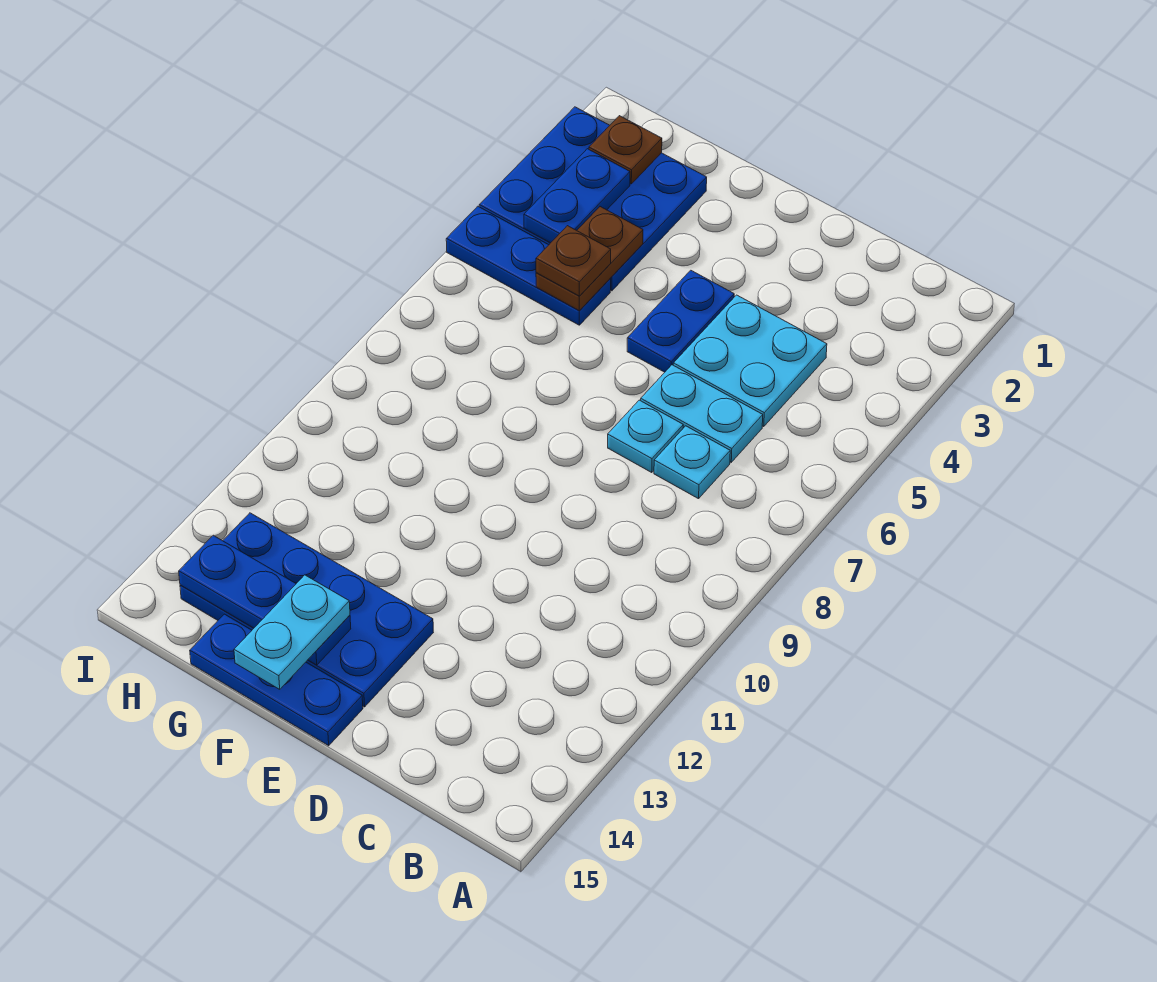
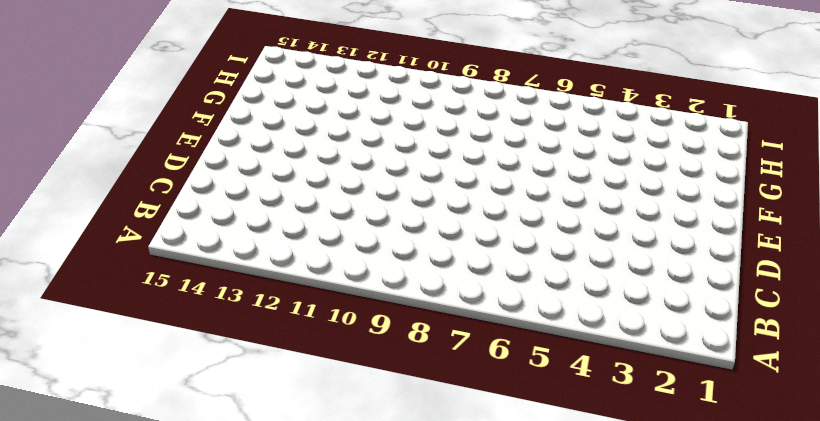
none -> cyan plate C4:D5 level 1
none -> cyan plate C6:D6 level 1
none -> cyan plate C7 level 1

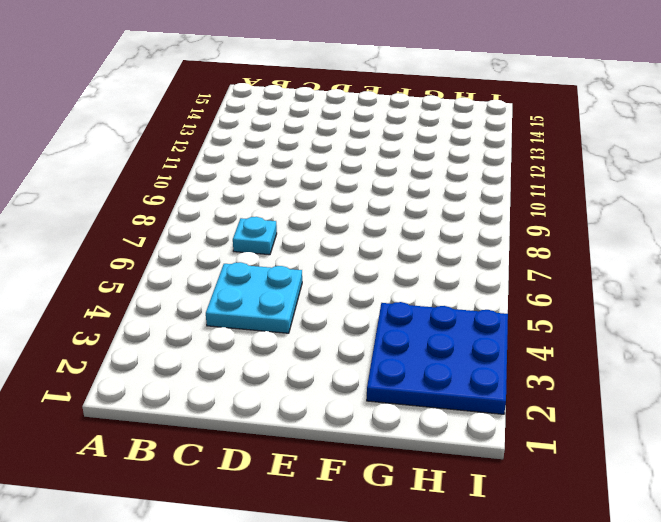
none -> cyan plate C6:D6 level 1
none -> cyan plate D7 level 1
none -> blue plate E4:E5 level 1

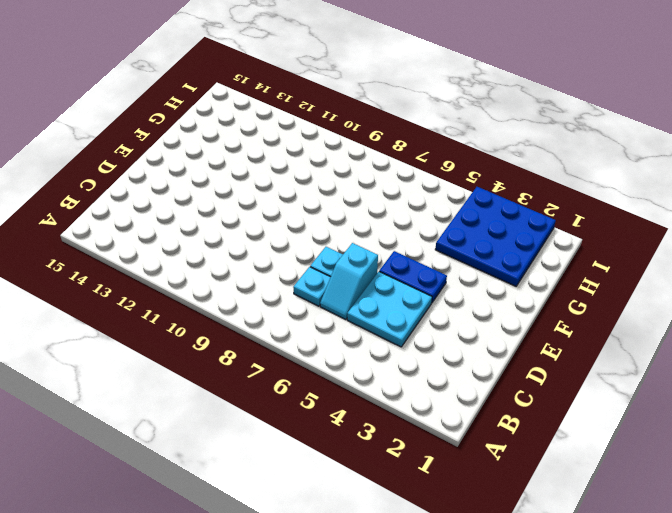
cyan slope C6:D6 level 1 top D -> cyan plate C6:D6 level 1
none -> blue plate E13:H14 level 1
none -> blue plate E15:G15 level 1
none -> blue plate G5:I5 level 1

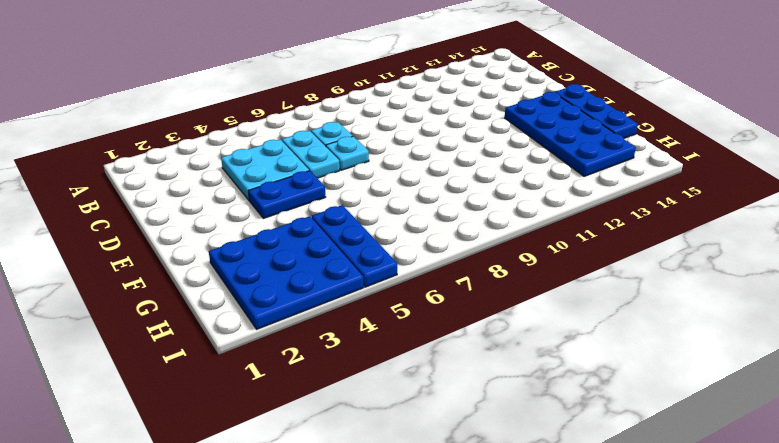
none -> blue plate F14:H14 level 2
none -> brown plate G4:G5 level 2
none -> brown plate H2 level 2

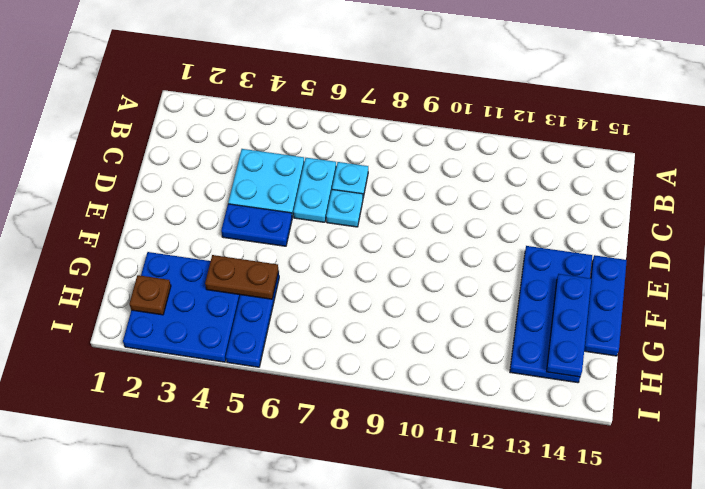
none -> blue plate H3:H4 level 2
none -> cyan plate F14:F15 level 3
none -> brown plate G5 level 3

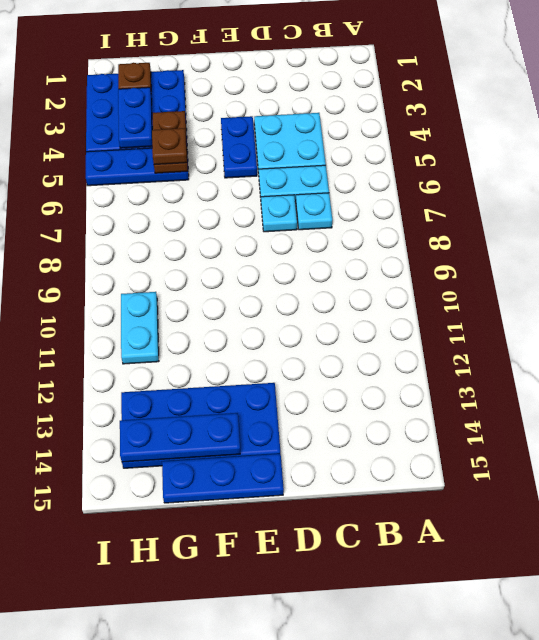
cyan plate H10:H11 level 1 -> cyan plate F14:F15 level 3

